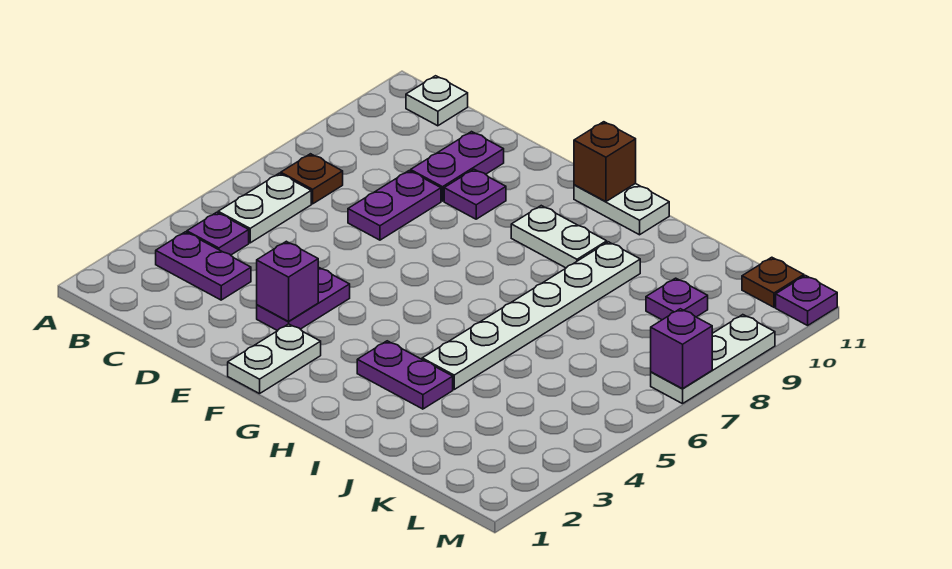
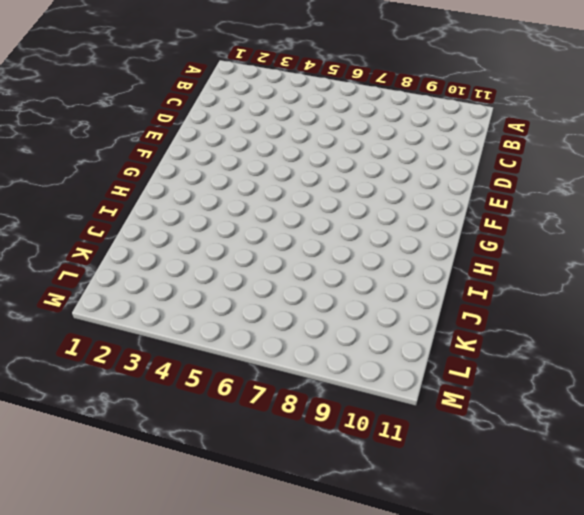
none -> purple plate B3:C3 level 1
none -> purple plate B4 level 1
none -> white plate B5:B6 level 1

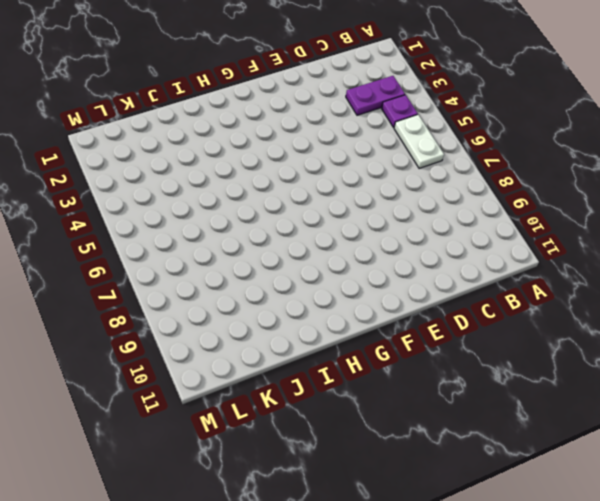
none -> brown plate B7 level 1
none -> white plate B11 level 1
none -> purple plate D7:D8 level 1

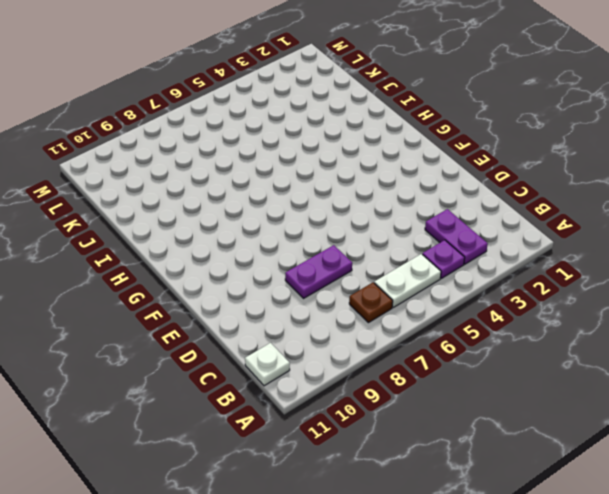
none -> purple plate D9:D10 level 1
none -> purple plate E3:E4 level 1
none -> purple plate E9 level 1

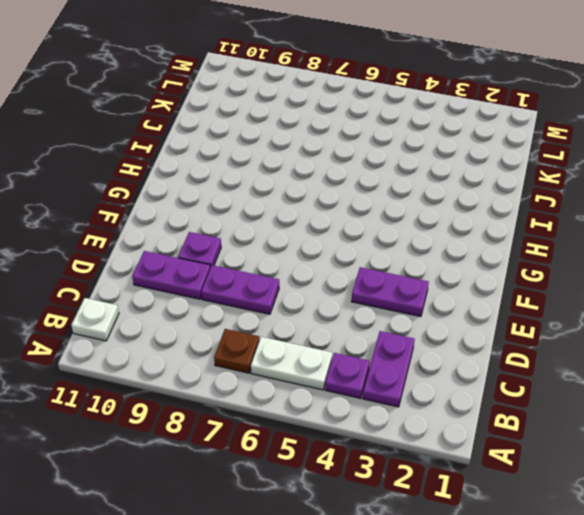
none -> white plate F1:F2 level 1
none -> white plate G9:H9 level 1
none -> white plate G11:H11 level 1

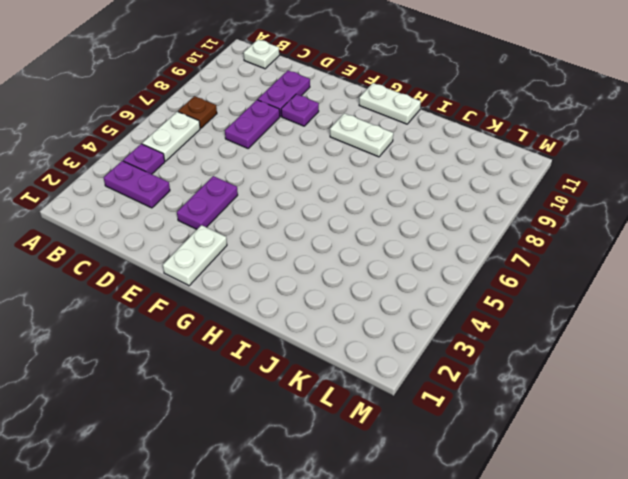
none -> purple plate H3:I3 level 1
none -> white plate I4:I9 level 1
none -> purple plate K9 level 1

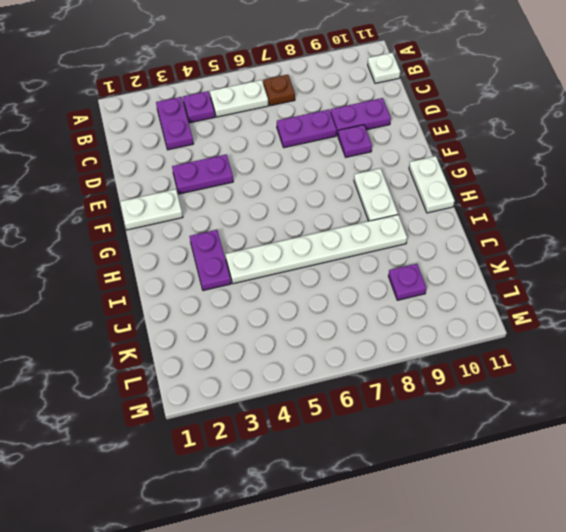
none -> brown plate L11 level 1
none -> white plate M7:M9 level 1
none -> purple plate M11 level 1

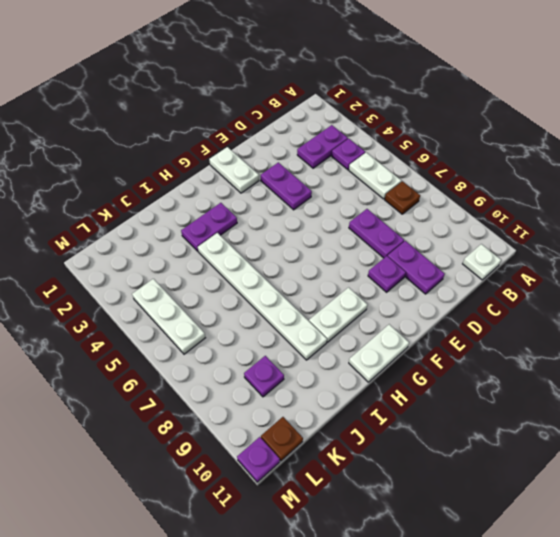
white plate L4:L6 level 1 -> white plate M7:M9 level 1
none -> purple brick E3 level 2
none -> brown brick G11 level 2
none -> purple brick M7 level 2

